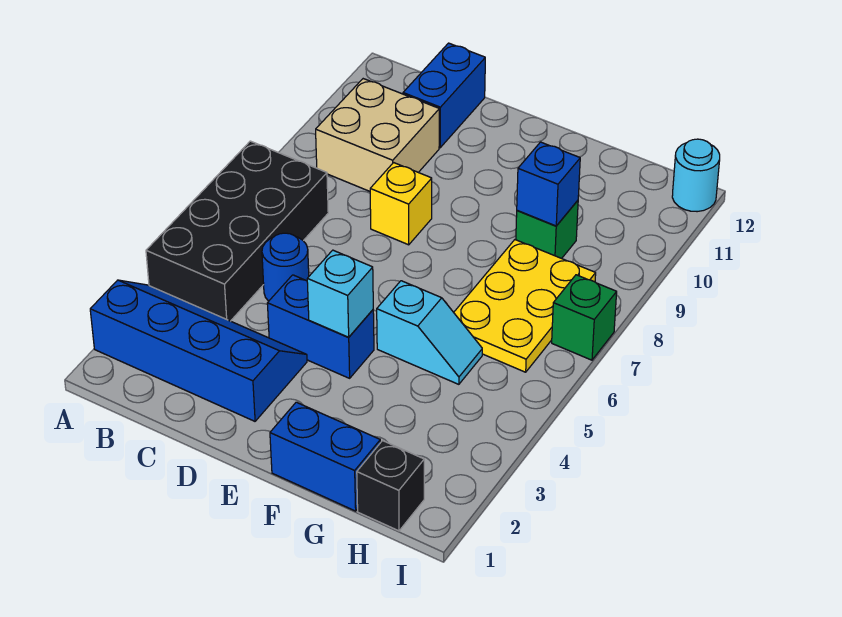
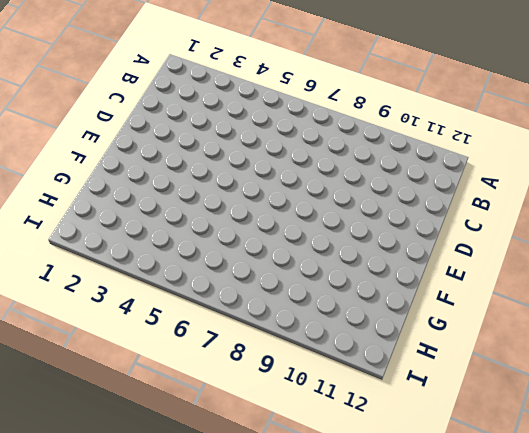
none -> blue slope A2:D3 level 1 top 2
none -> black brick A4:B7 level 1
none -> tan brick B9:C10 level 1

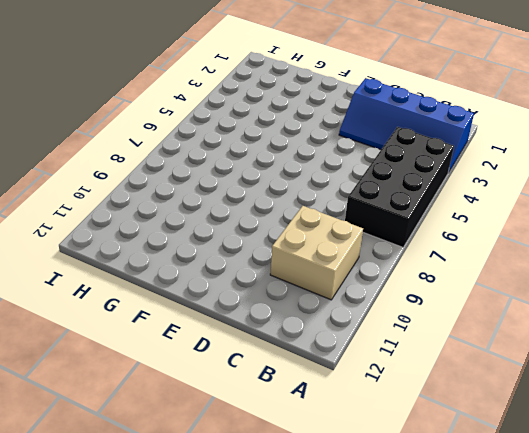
none -> blue round brick C5 level 1
none -> blue brick C11:C12 level 1
none -> blue brick D4:E4 level 1

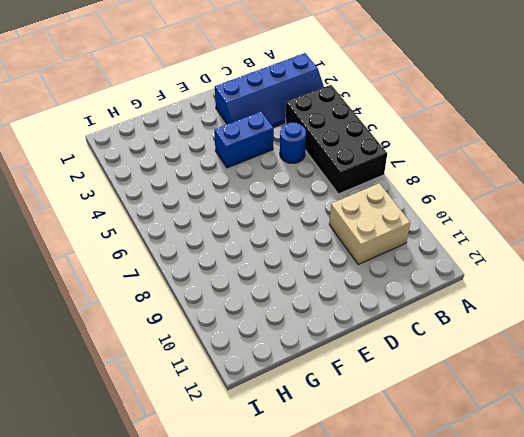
none -> blue brick C11:C12 level 1
none -> yellow brick D8 level 1
none -> blue brick F1:G1 level 1

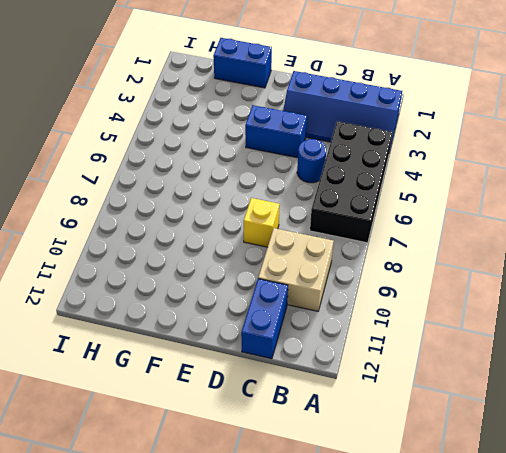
none -> cyan slope F5:G5 level 1 top F
none -> yellow plate G6:H8 level 1
none -> green brick G9 level 1

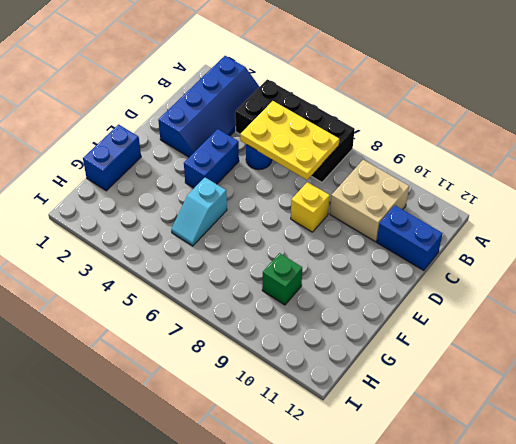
yellow plate B5:C7 level 2 -> yellow plate G6:H8 level 1
none -> black brick H1 level 1
none -> green brick I7 level 1
none -> cyan round brick I12 level 1

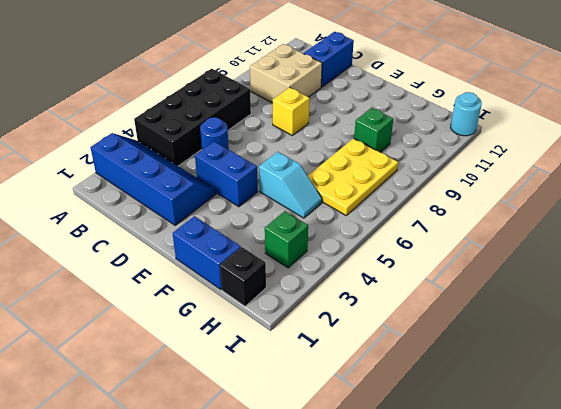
green brick H3 level 1 -> green brick I7 level 1
none -> cyan brick E4 level 2
none -> blue brick G9 level 2

